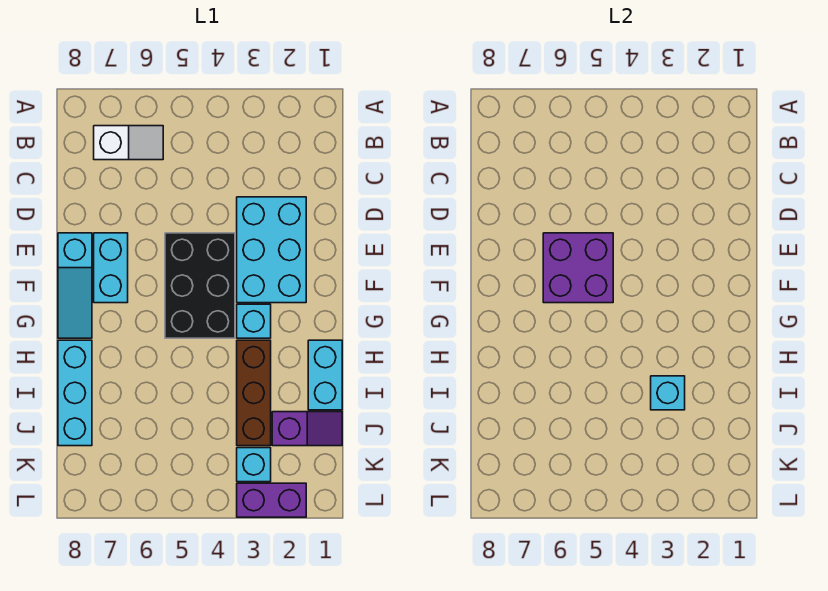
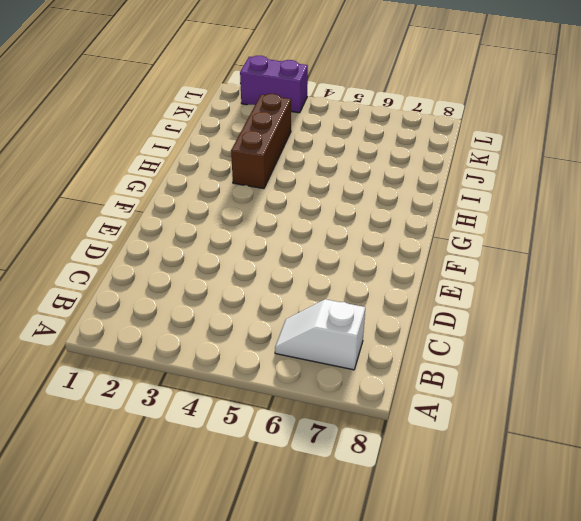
none -> cyan brick D2:F3 level 1
none -> black brick E4:G5 level 1
none -> cyan brick E7:F7 level 1

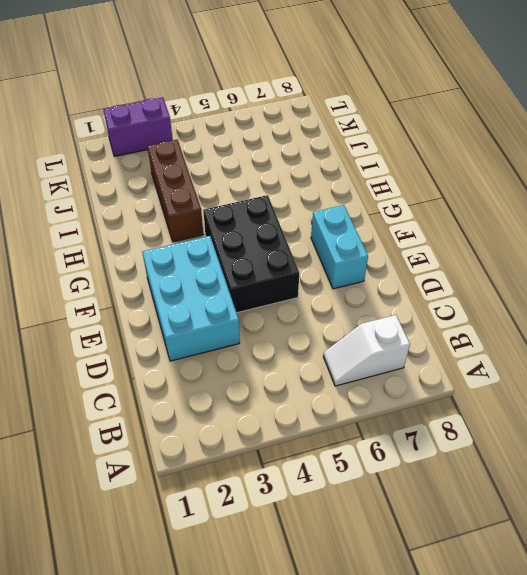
none -> cyan slope E8:G8 level 1 top E
none -> cyan brick G3 level 1
none -> cyan brick H1:I1 level 1

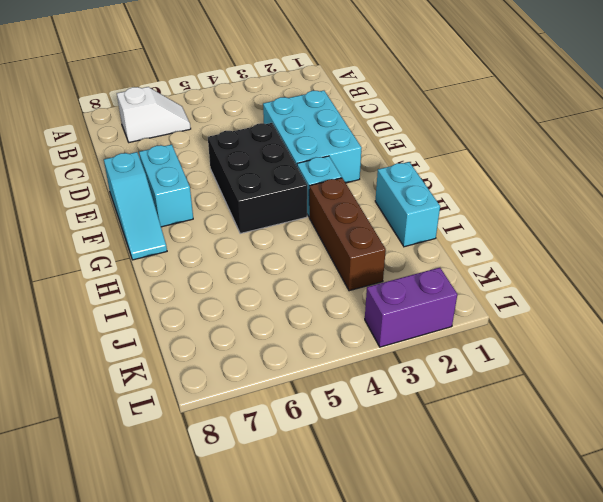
none -> cyan brick H8:J8 level 1
none -> purple slope J1:J2 level 1 top 2
none -> cyan brick K3 level 1

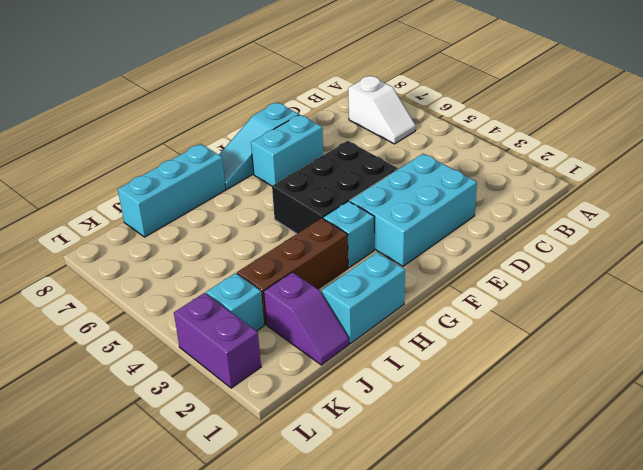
none -> purple brick E5:F6 level 2
none -> cyan brick I3 level 2

